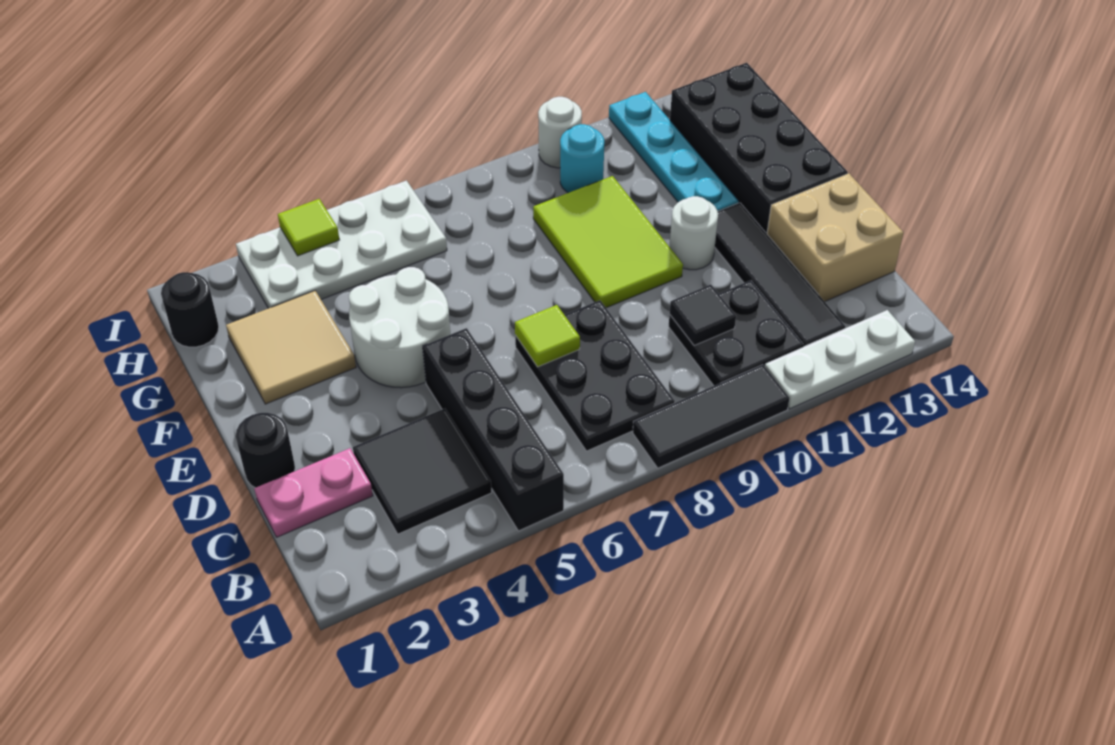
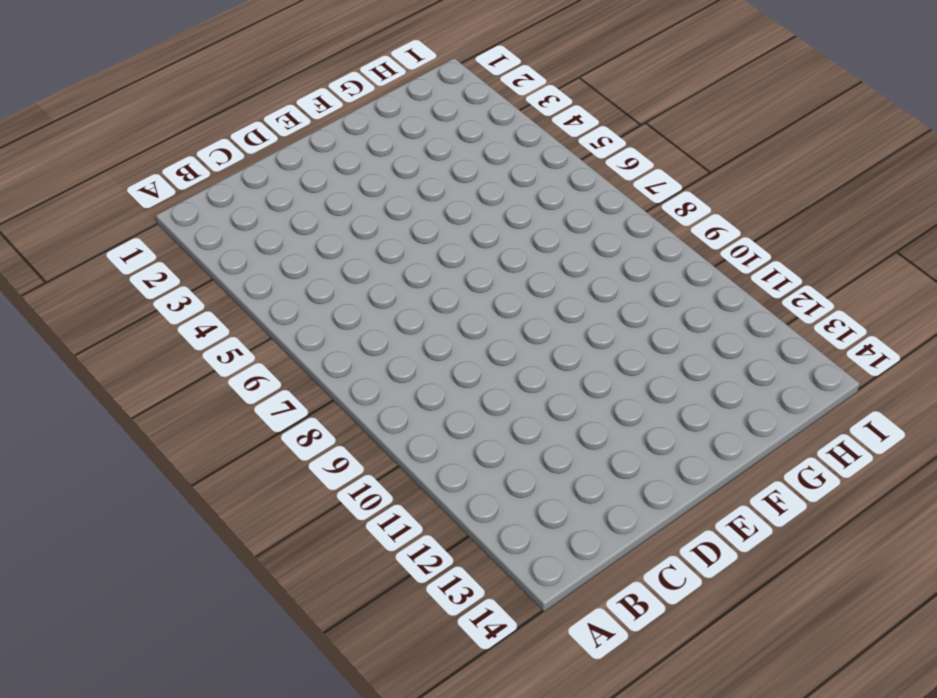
none -> black brick A5:D5 level 1
none -> black tile A8:A10 level 1
none -> white plate A11:A13 level 1

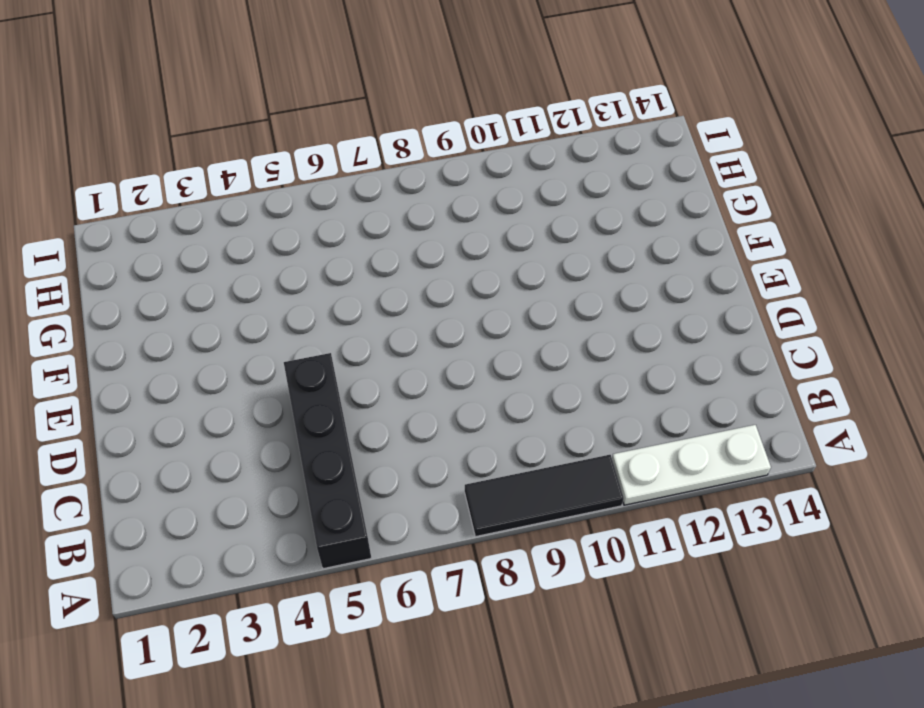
none -> black tile B3:C4 level 1
none -> black plate B7:D8 level 1
none -> black plate B10:C11 level 1

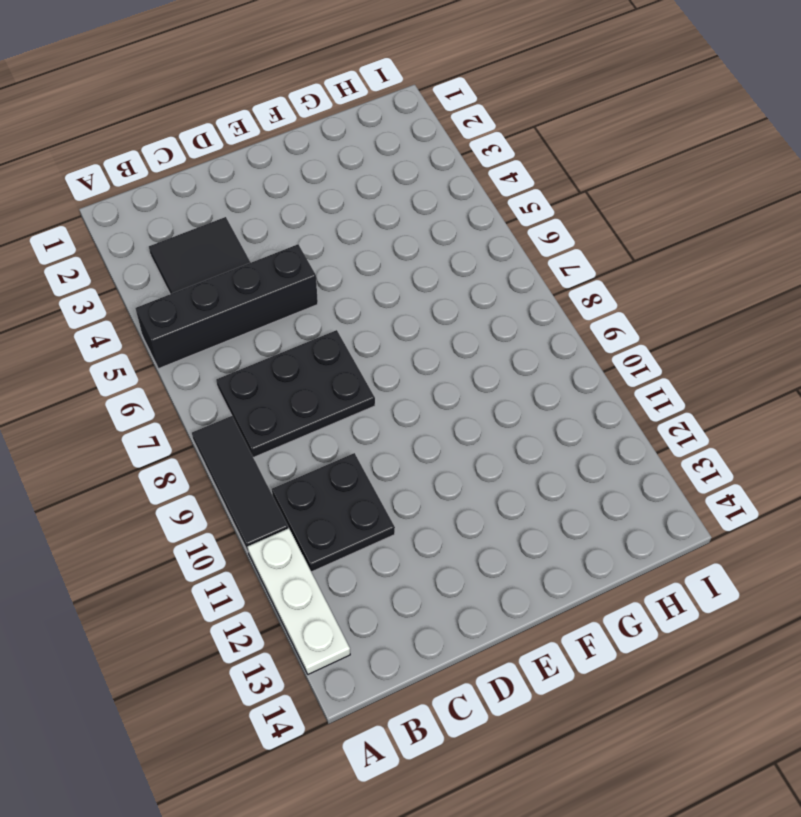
none -> black tile B12:E12 level 1
none -> pink plate C1:C2 level 1
none -> tan brick C13:D14 level 1

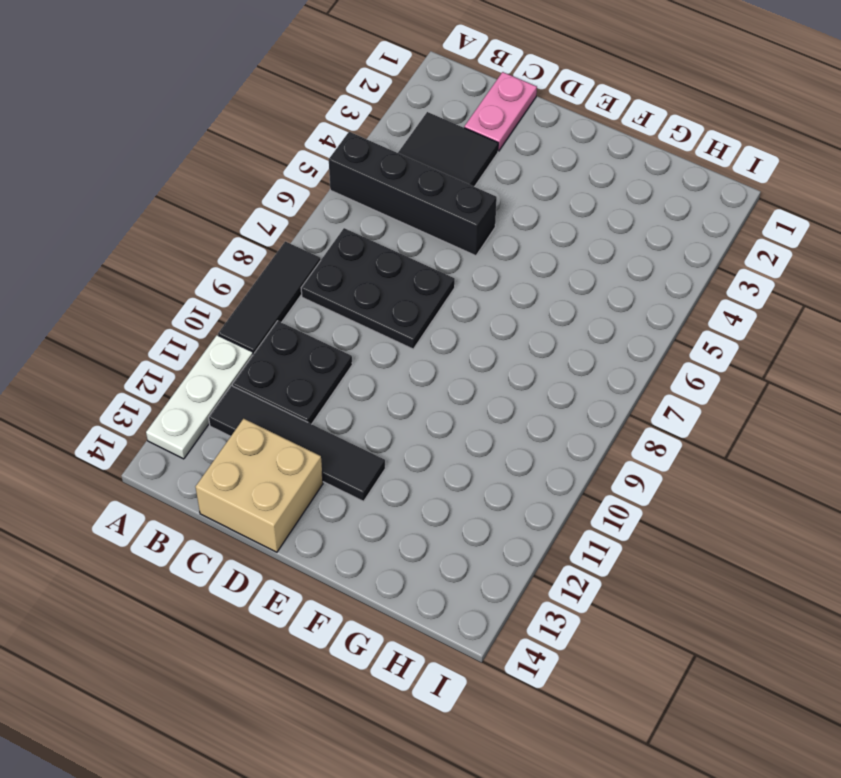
none -> black round brick D1 level 1
none -> white round brick E4:F5 level 1
none -> lime tile E9:G10 level 1

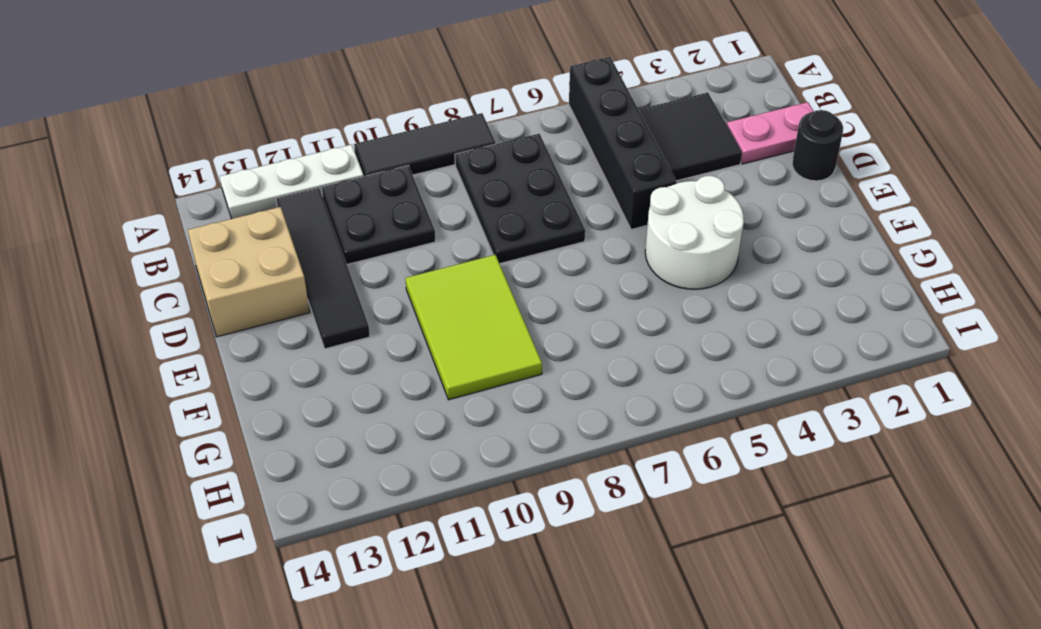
none -> white round brick E11 level 1
none -> black brick E13:H14 level 1
none -> tan tile F2:G3 level 1

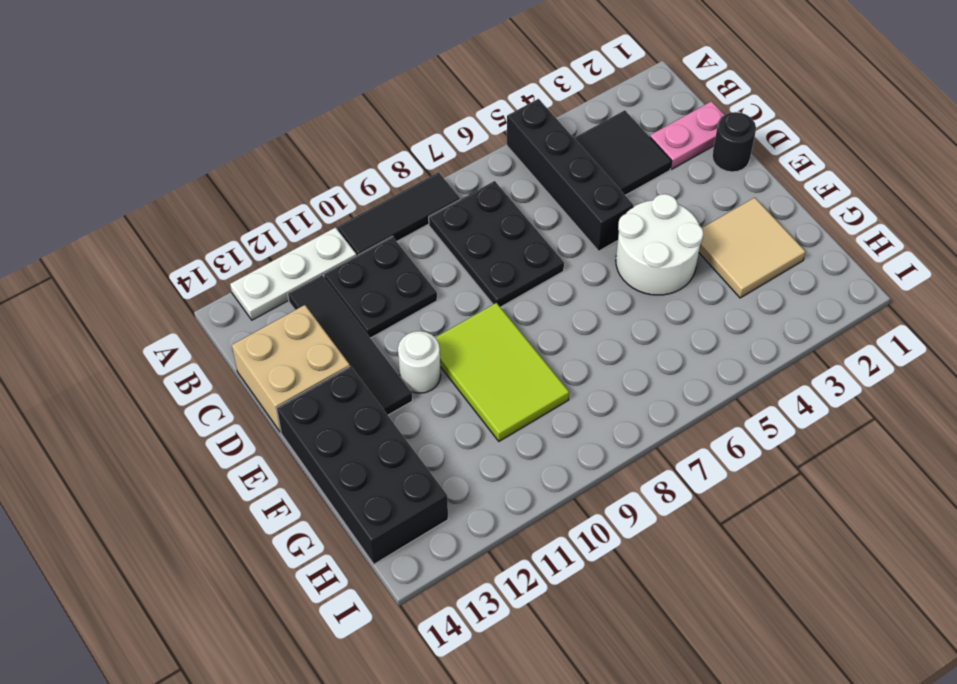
none -> cyan plate F12:I12 level 1
none -> black round brick H1 level 1
none -> white plate H3:I6 level 1

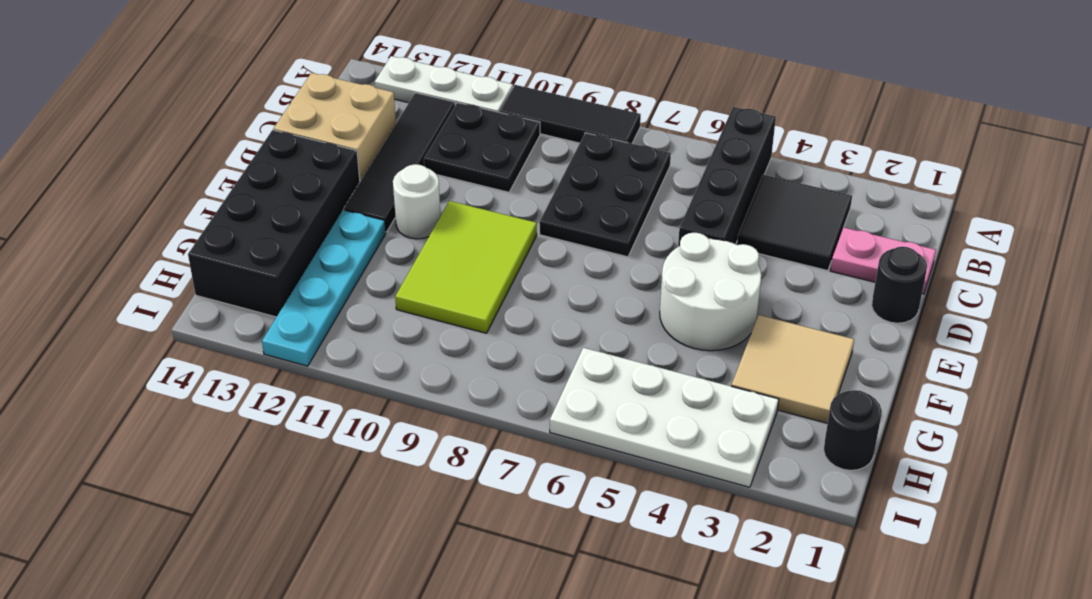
none -> cyan round brick H10 level 1
none -> white round brick I10 level 1
none -> black tile C10 level 2

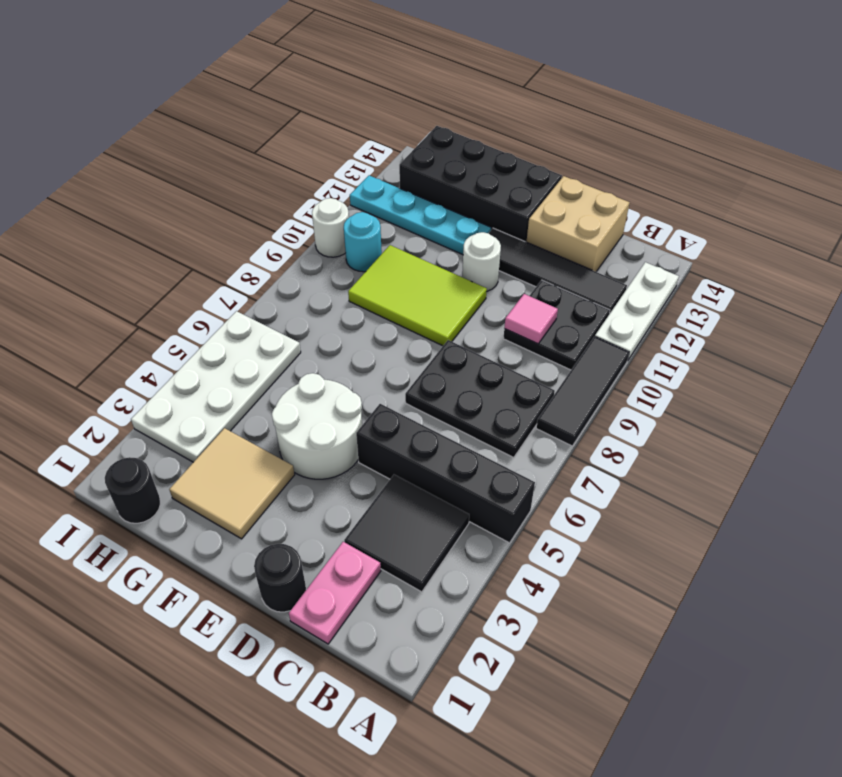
pink tile C10 level 2 -> black tile C10 level 2
none -> lime tile D7 level 2
none -> lime tile I4 level 2

